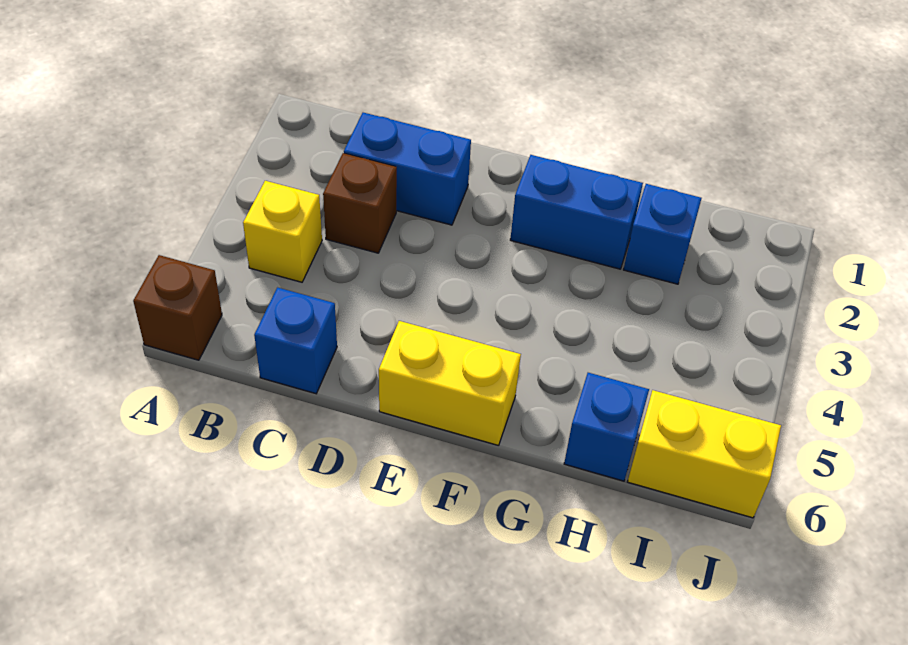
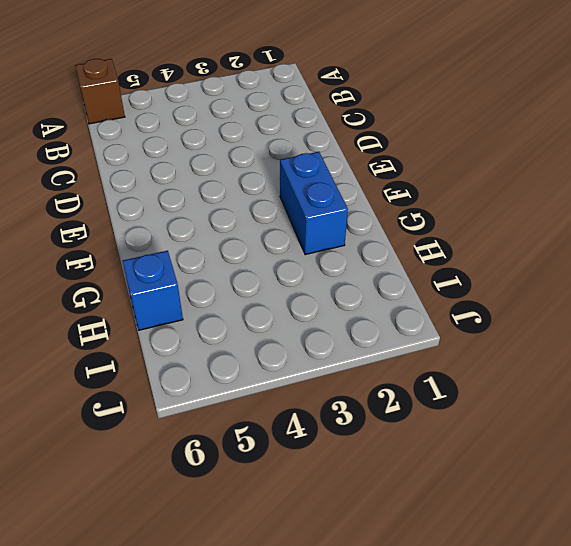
none -> yellow brick B4 level 1
none -> blue brick C2:D2 level 1

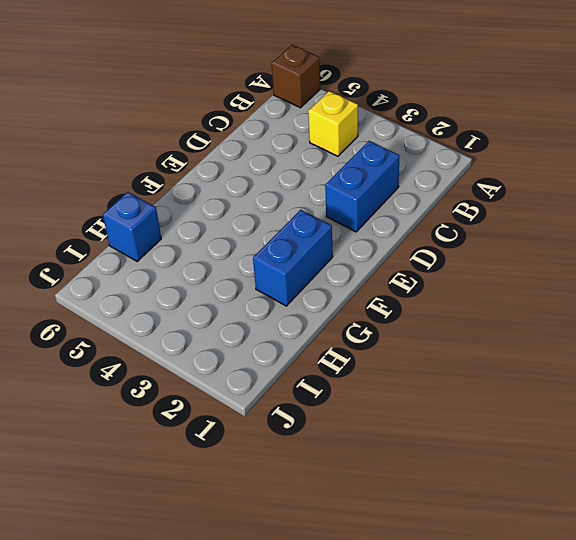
none -> brown brick C3 level 1
none -> blue brick C6 level 1

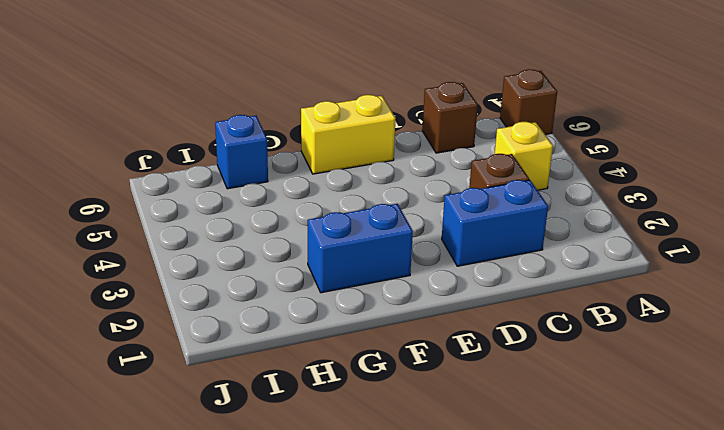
brown brick C6 level 1 -> blue brick C6 level 1
none -> blue brick H2 level 1
none -> yellow brick I6:J6 level 1

